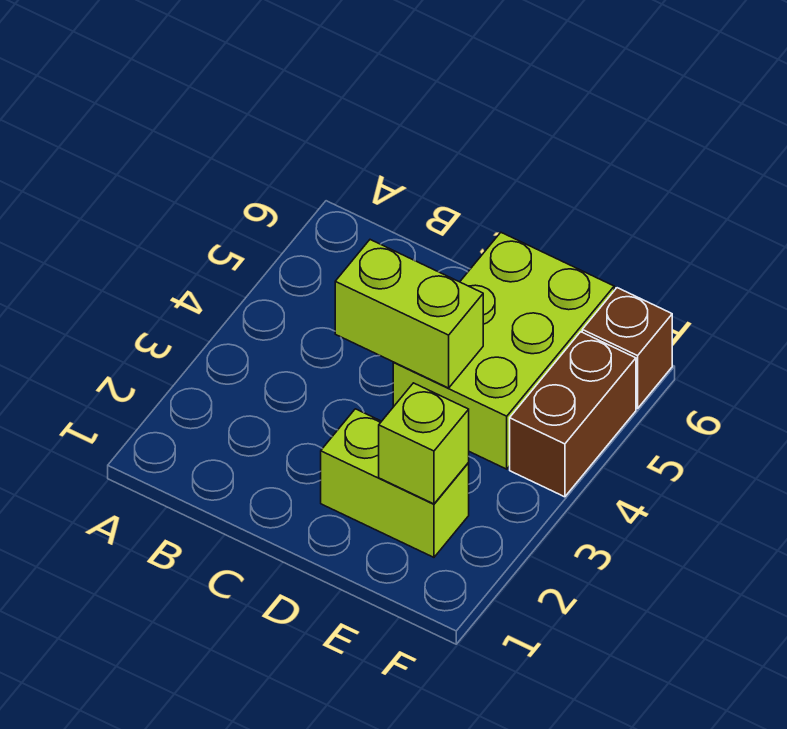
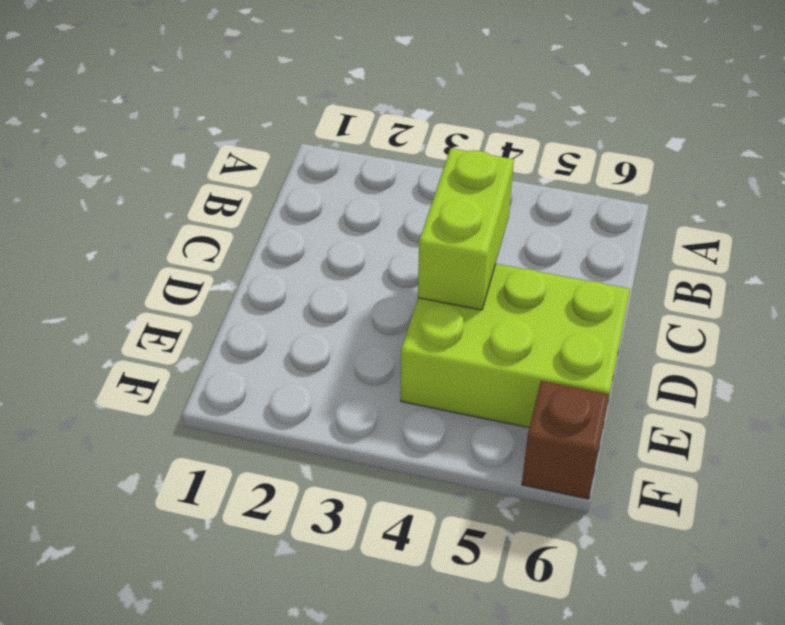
none -> lime brick D2:E2 level 1
none -> brown brick F4:F5 level 1

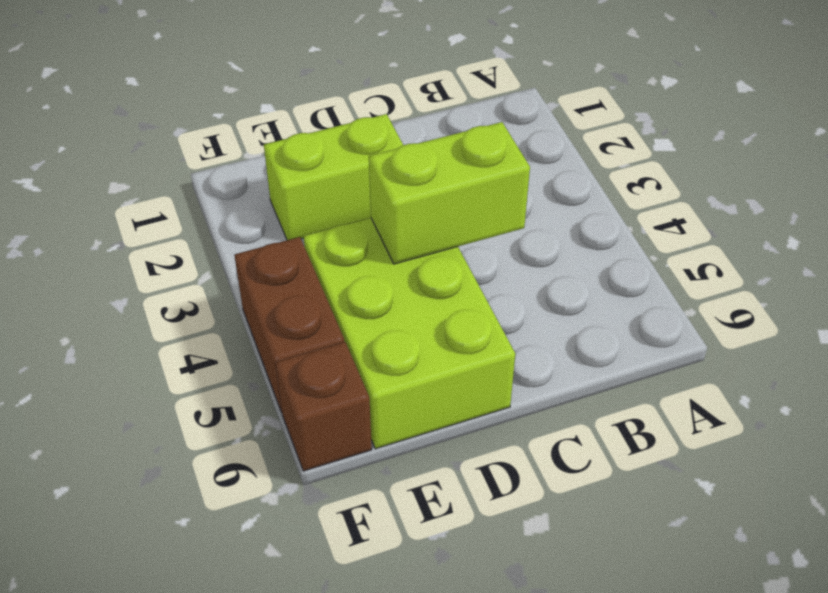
none -> lime brick E2 level 2

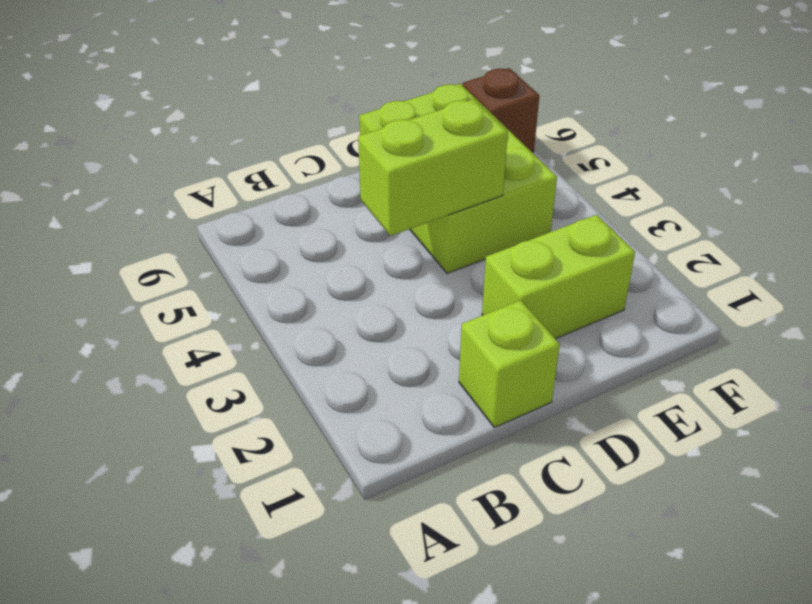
lime brick C1 level 1 -> lime brick E2 level 2
none -> brown brick F4:F5 level 1

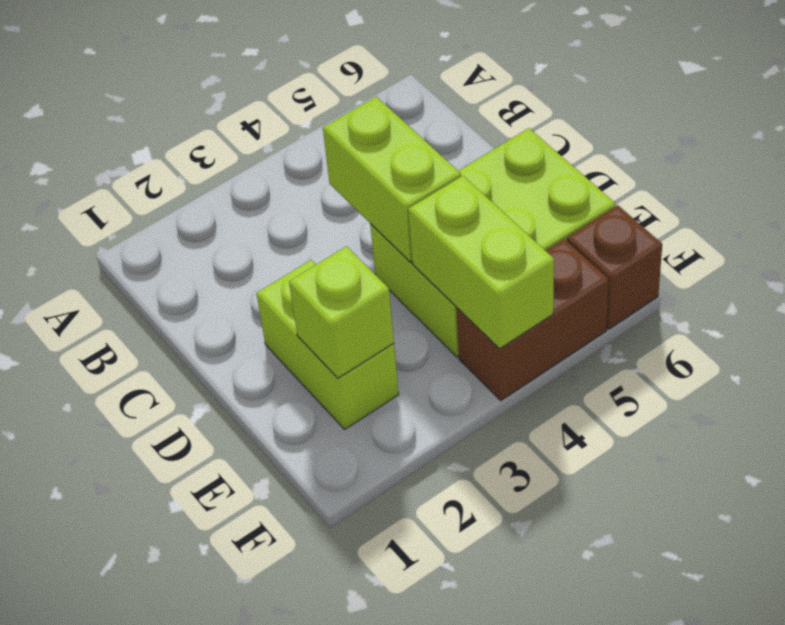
lime brick E4:F4 level 2 -> none

